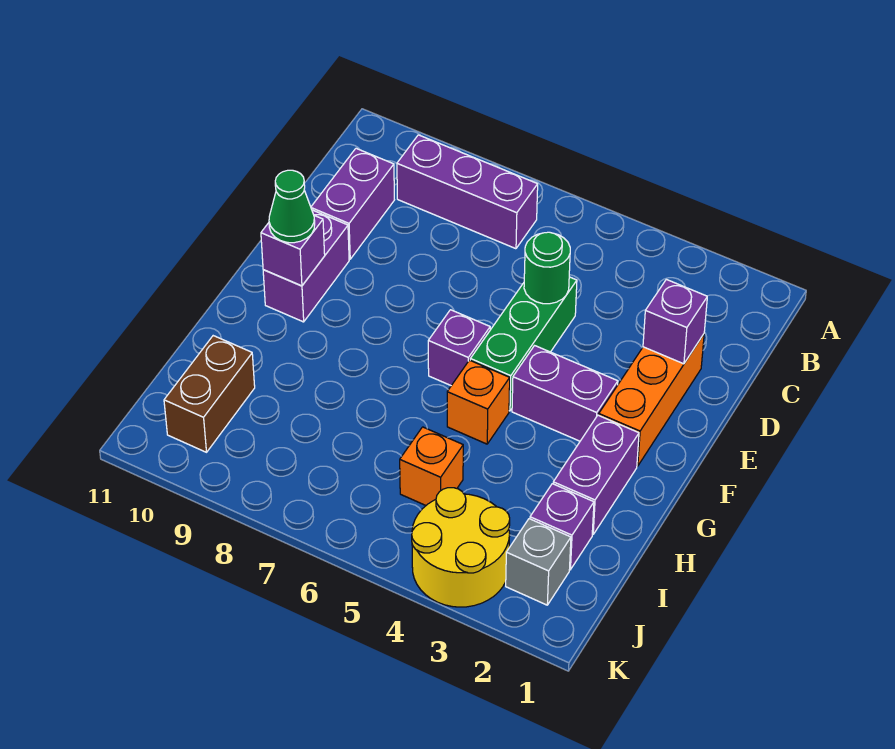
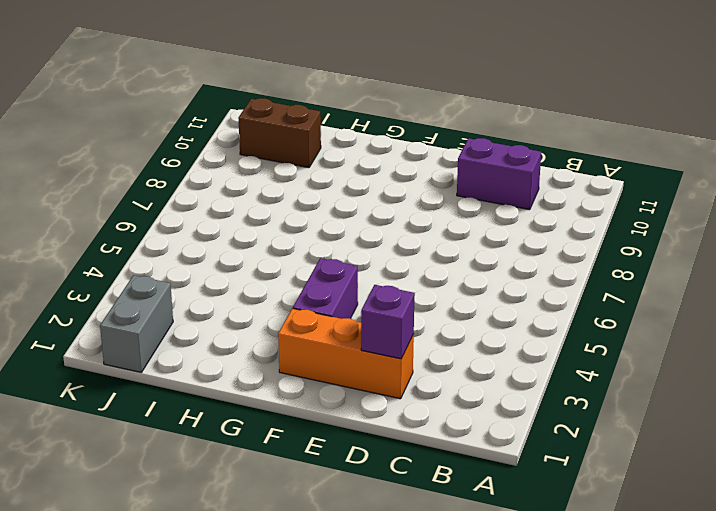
grey brick J1:J2 level 1 -> grey brick J2 level 1
none -> purple brick B7:B9 level 1
none -> green brick D5:F5 level 1
none -> purple brick E10:F10 level 1

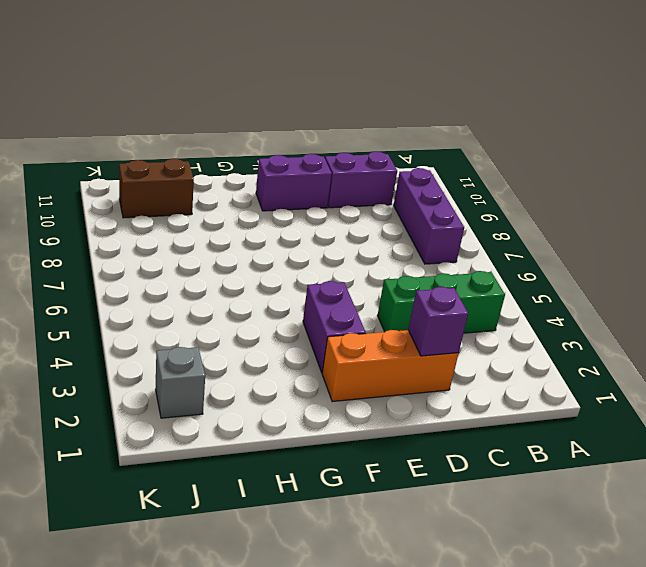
green brick B4:D4 level 1 -> green brick D5:F5 level 1
none -> purple brick F6 level 1
none -> purple brick G2:H2 level 1
none -> orange brick G5 level 1

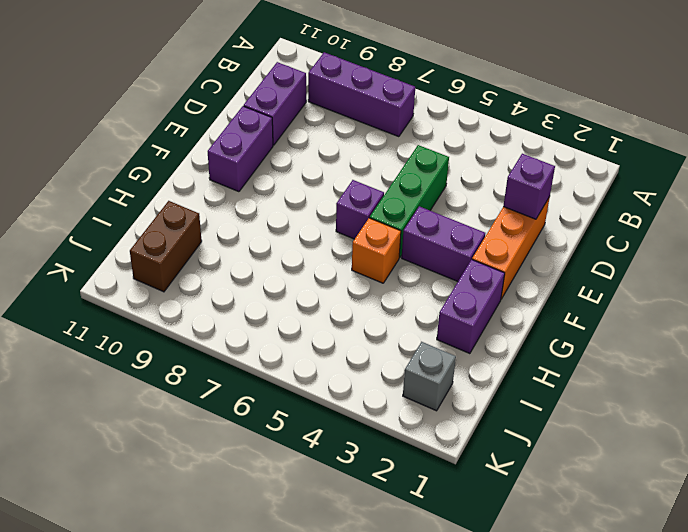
none -> purple brick I2 level 1
none -> orange brick I5 level 1
none -> yellow round brick J3:K4 level 1

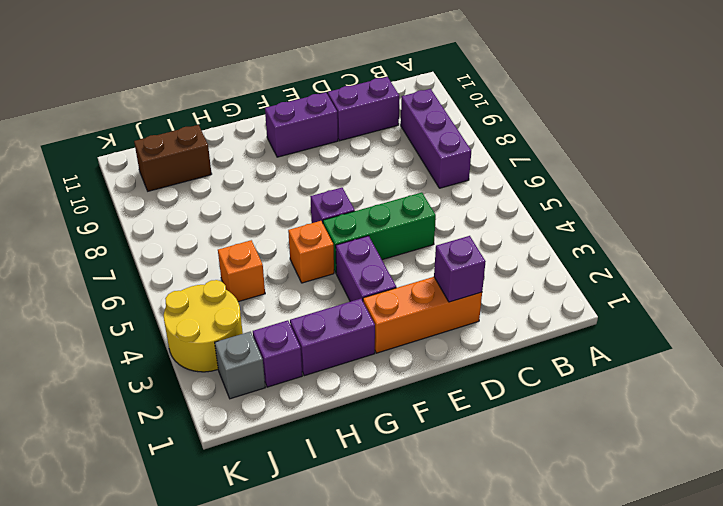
none -> green round brick D5 level 2
none -> purple brick F10 level 2
none -> green cone F10 level 3

